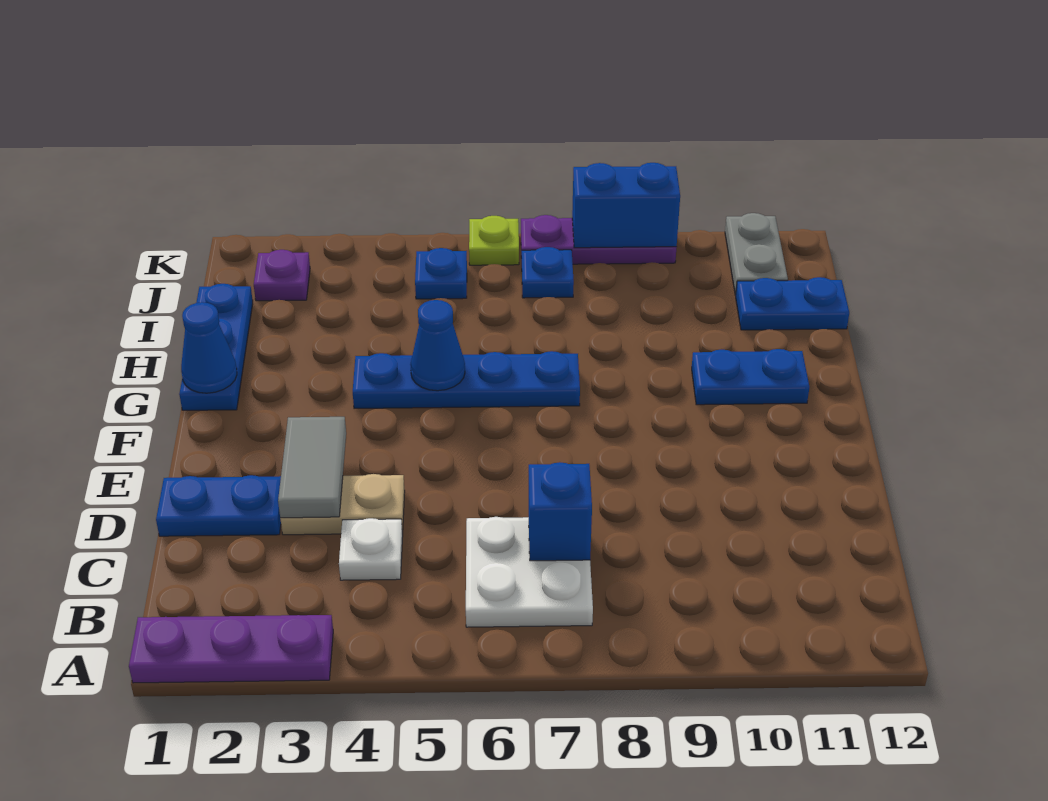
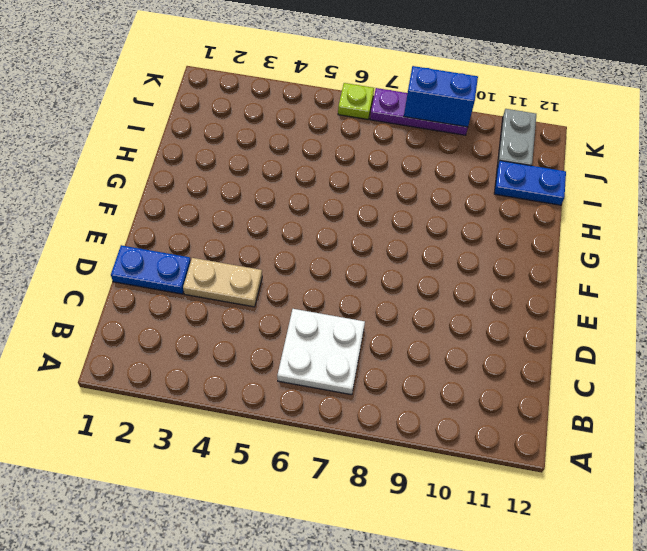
none -> purple plate A1:A3 level 1
none -> white plate C4 level 1
none -> blue plate G1:I1 level 1

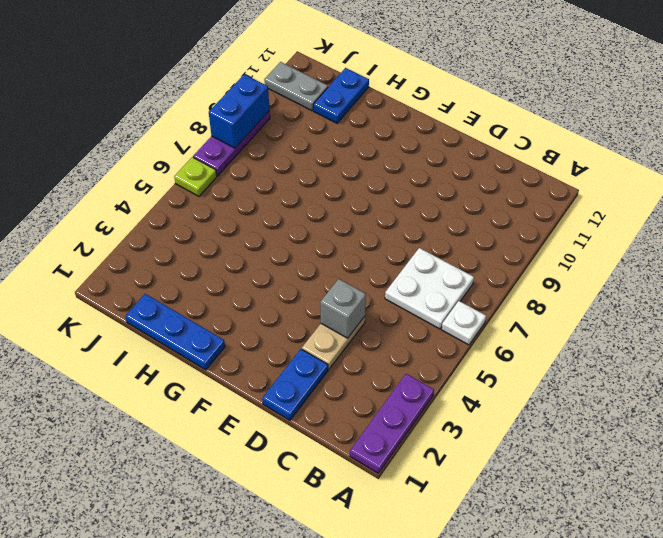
white plate A6 level 1 -> white plate C4 level 1
grey brick D4 level 2 -> none
none -> blue plate G4:G7 level 1
none -> blue plate G10:G11 level 1
none -> purple plate J2 level 1

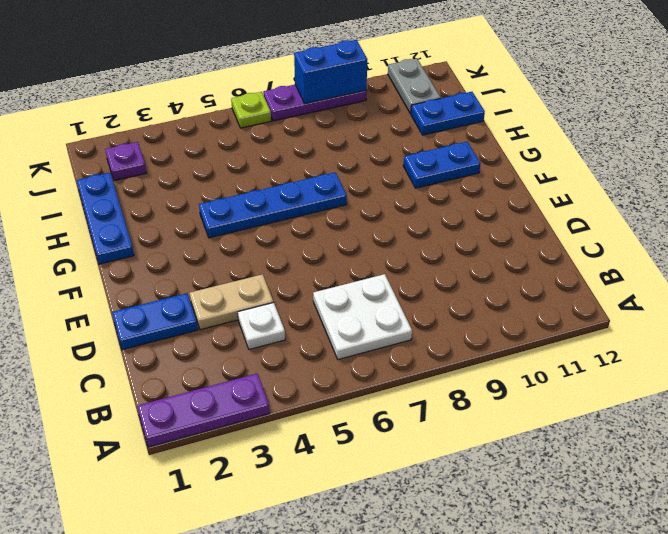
none -> blue plate J5 level 1
none -> blue plate J7 level 1
none -> blue brick C7 level 2

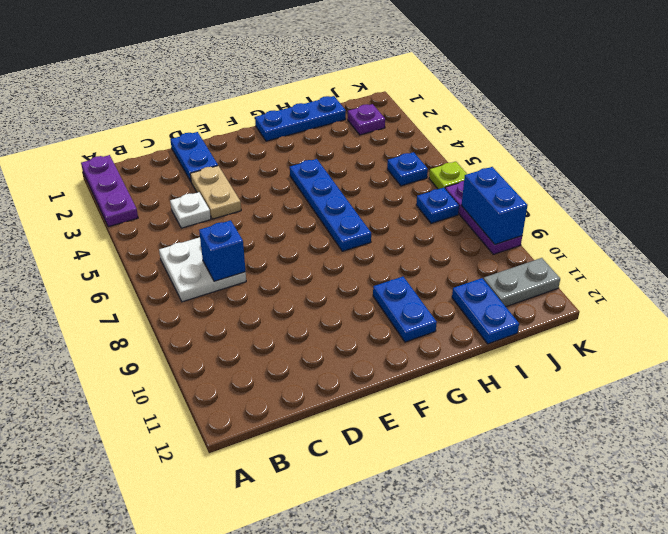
none -> grey tile D3:E3 level 2
none -> blue cone G1 level 2
none -> blue cone G5 level 2

